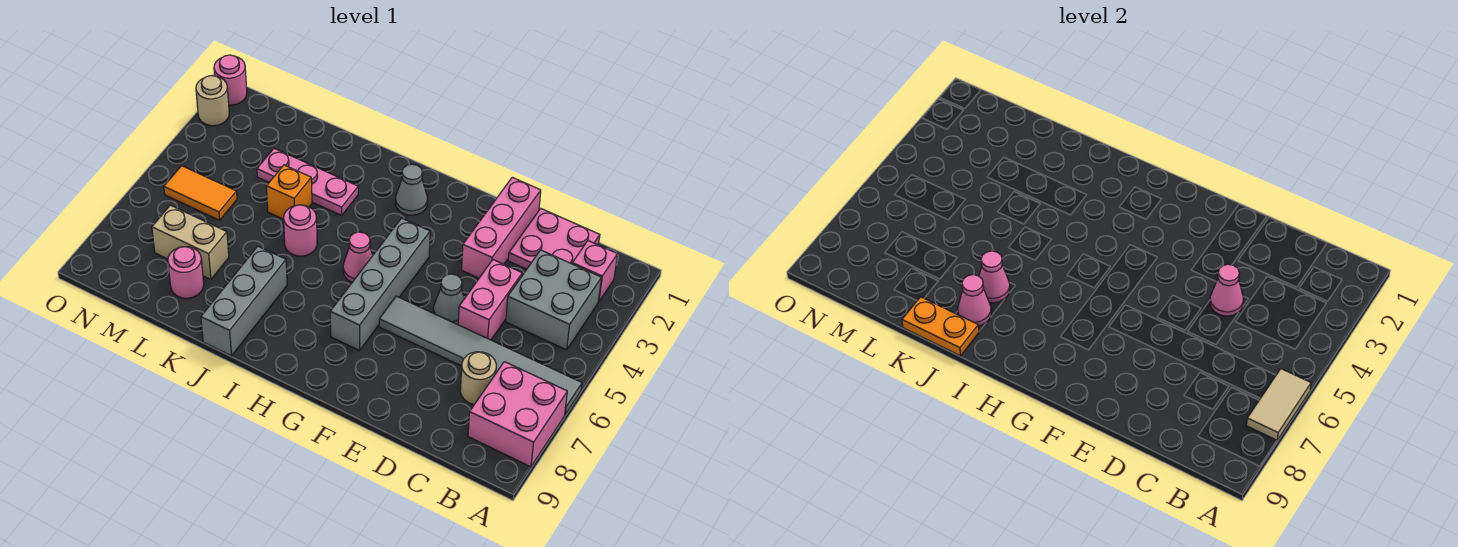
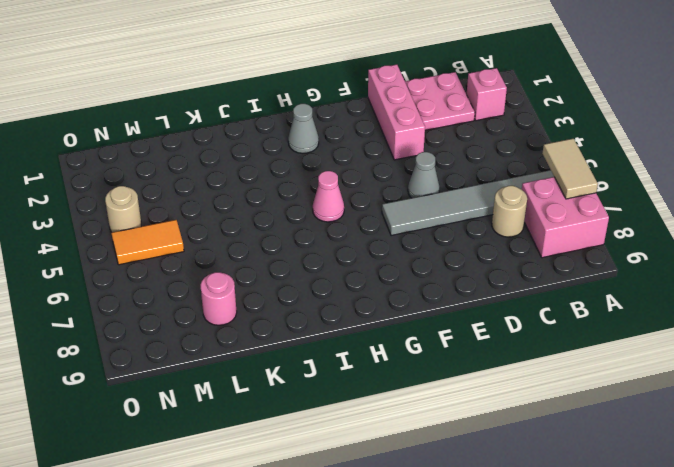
tan round brick N4 level 1 -> tan round brick O2 level 1
none -> grey brick B3:C4 level 1
none -> pink brick D4:D5 level 1
none -> grey brick G4:G7 level 1

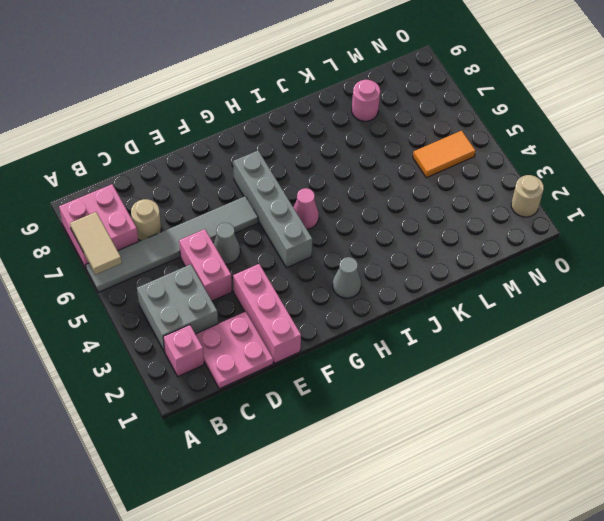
none -> pink plate J3:L3 level 1
none -> pink round brick J5 level 1
none -> grey brick J7:J9 level 1

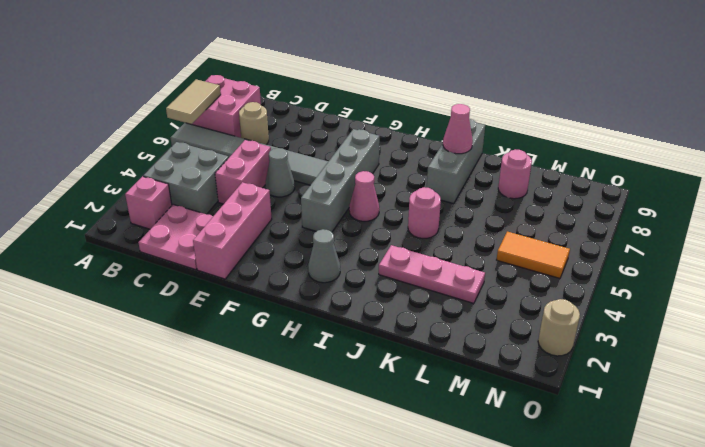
none -> orange brick K4 level 1
none -> tan brick L7:M7 level 1
none -> pink round brick O1 level 1

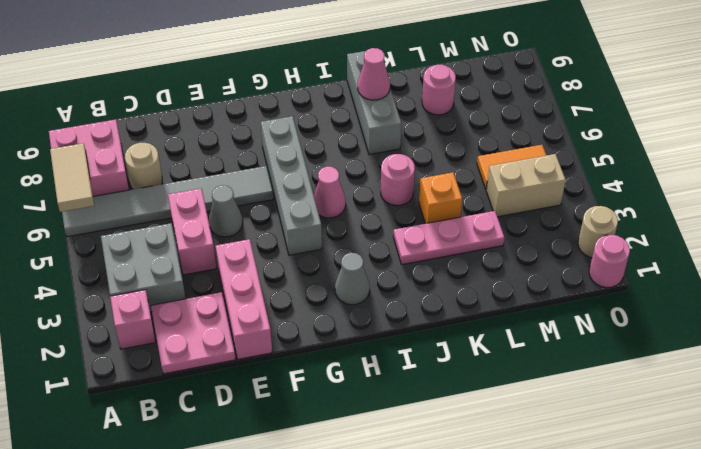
tan brick M4:N4 level 1 -> tan brick L7:M7 level 1
none -> pink cone D4 level 2
none -> pink cone J7 level 2
none -> orange plate J9:K9 level 2

